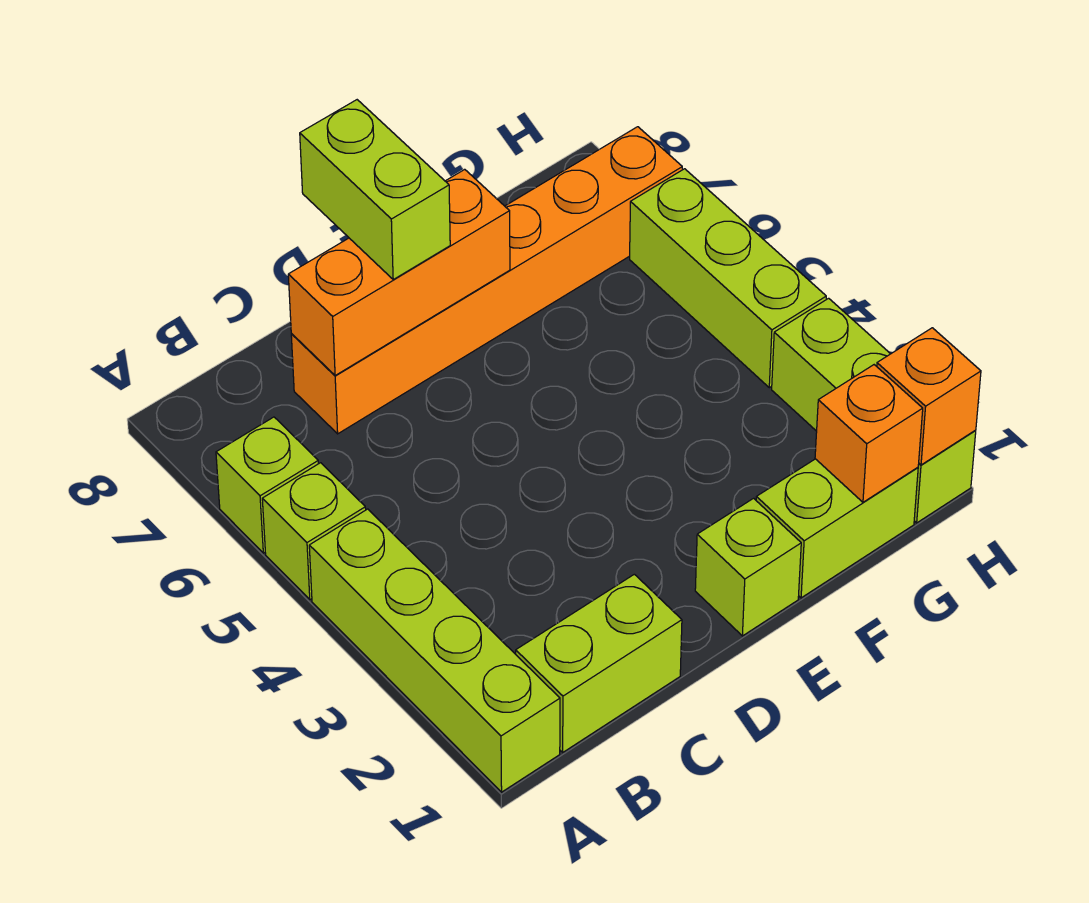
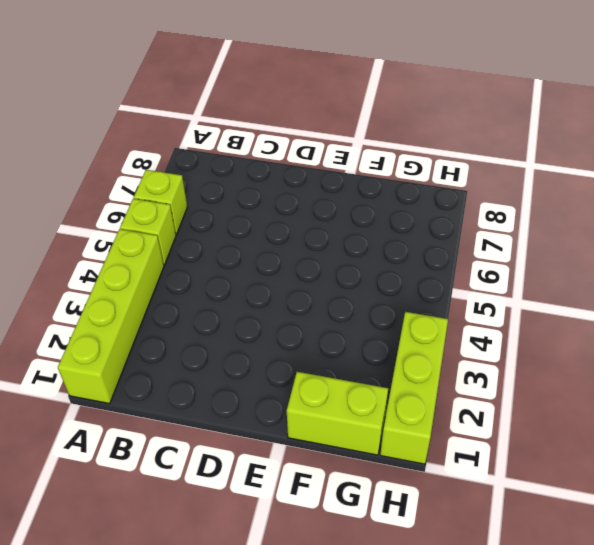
none -> lime brick B1:C1 level 1
none -> orange brick C7:H7 level 1
none -> lime brick E1 level 1

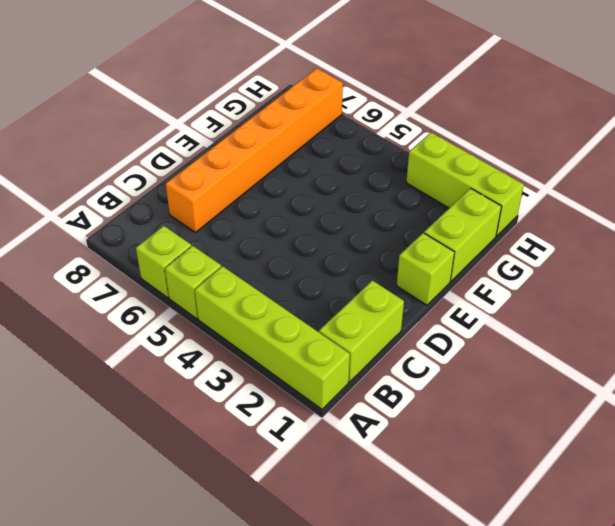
none -> lime brick H4:H6 level 1
none -> orange brick C7:E7 level 2
none -> orange brick G1 level 2

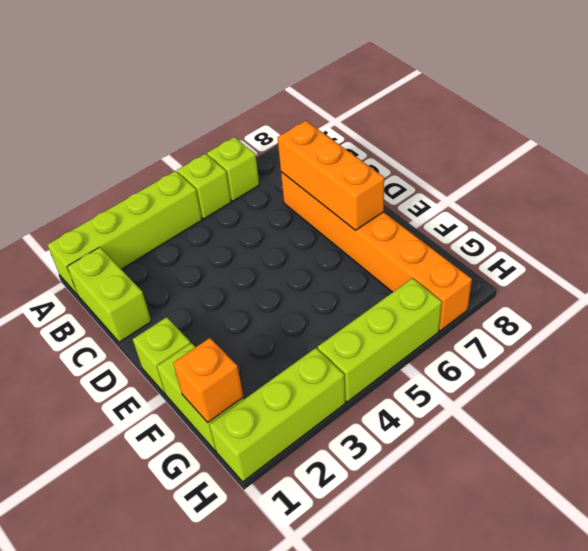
none -> orange brick H1 level 2
none -> lime brick D7:D8 level 3

